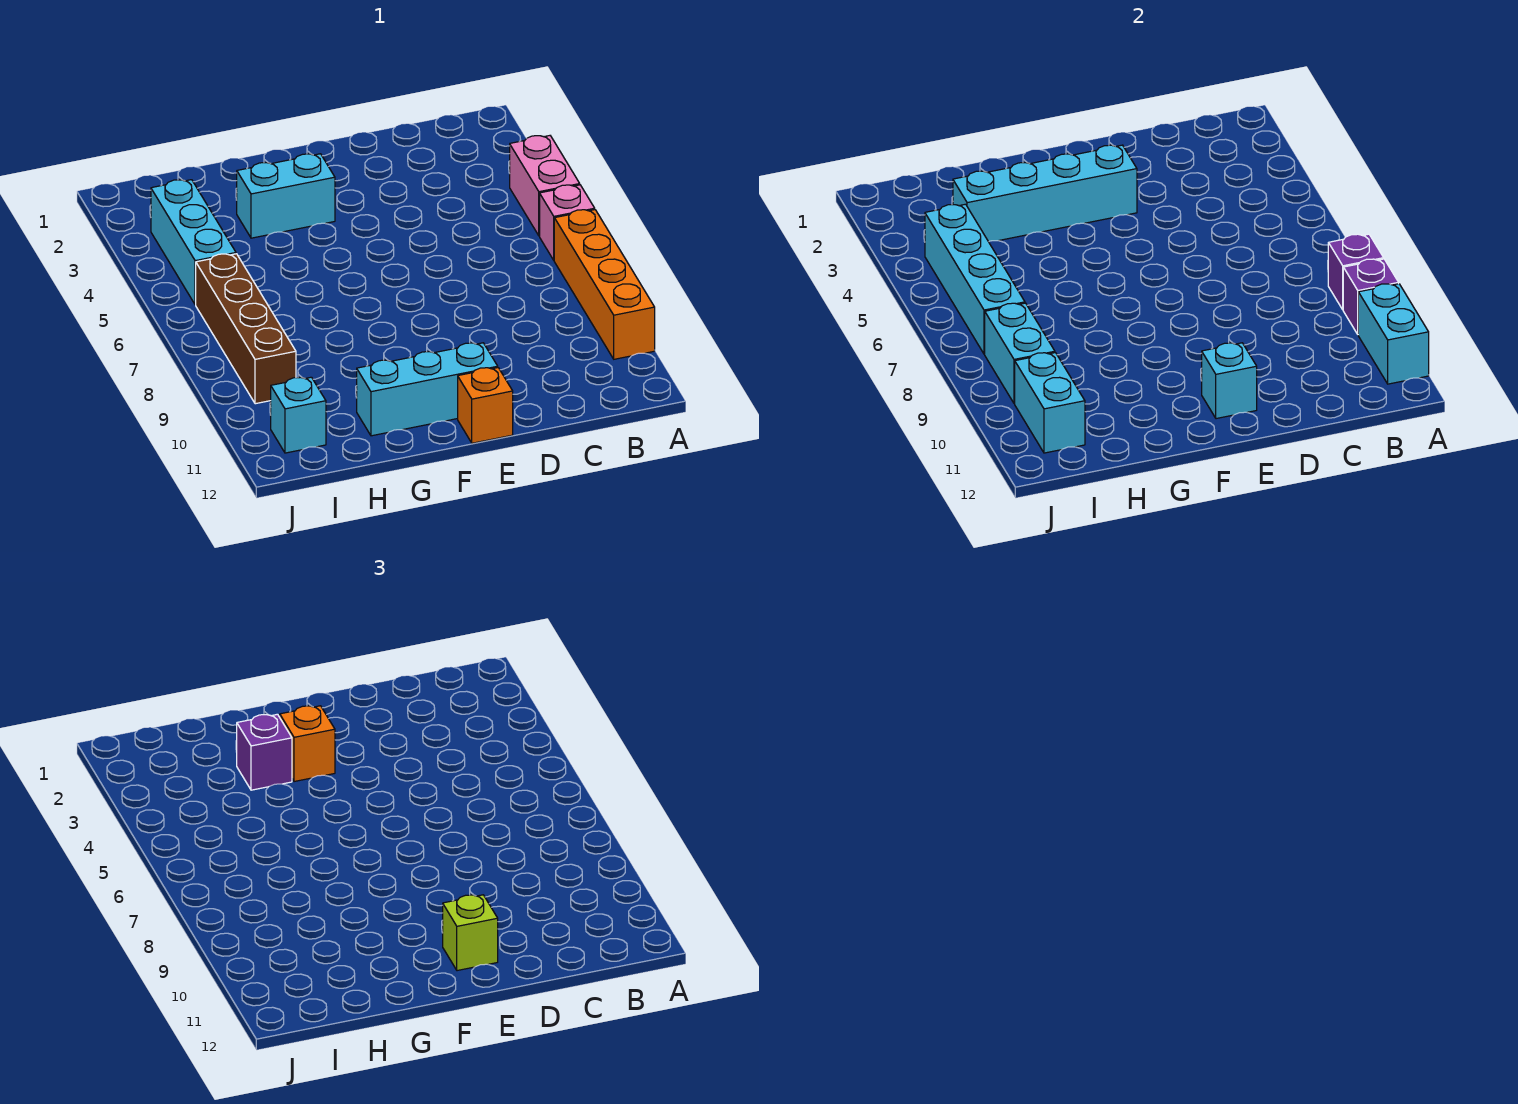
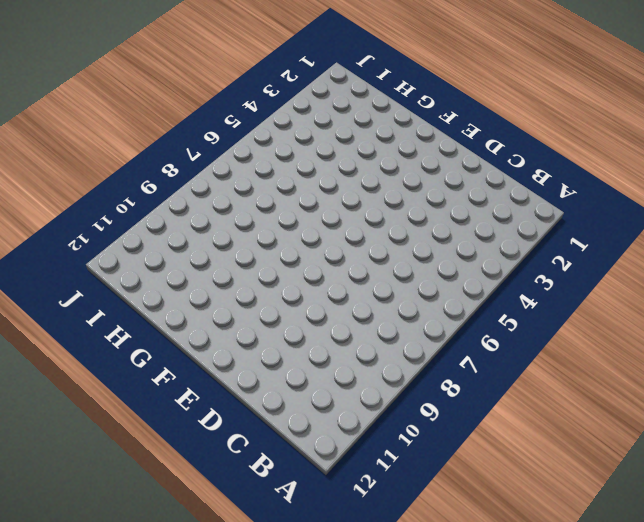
none -> pink brick A4:A5 level 1
none -> pink brick A6 level 1
none -> orange brick A7:A10 level 1

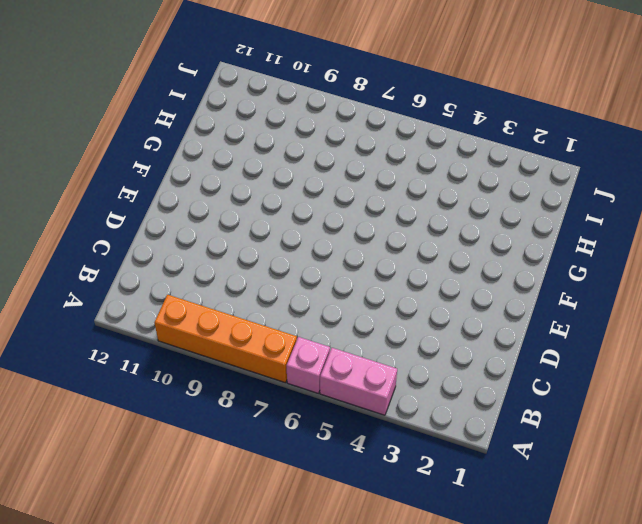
none -> cyan brick E11:G11 level 1
none -> orange brick E12 level 1
none -> cyan brick F3:G3 level 1

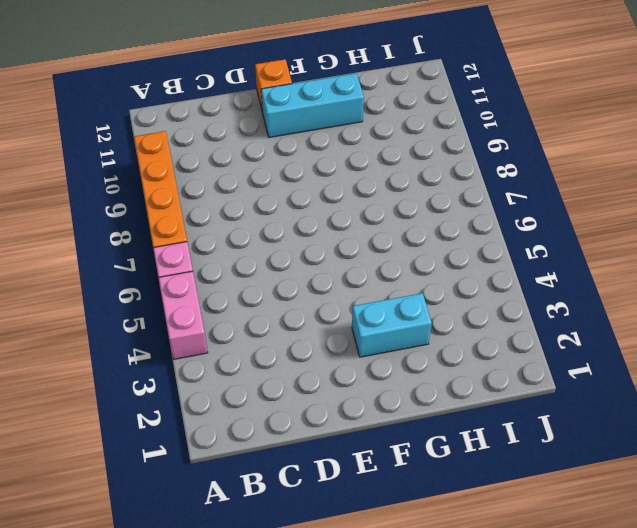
none -> cyan brick I3:I5 level 1
none -> brown brick I6:I9 level 1
none -> cyan brick I11 level 1

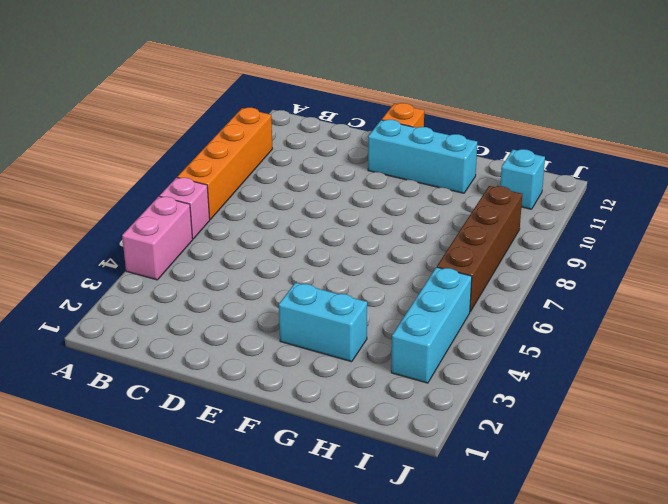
none -> purple brick A8 level 2
none -> purple brick A9 level 2
none -> cyan brick A10:A11 level 2

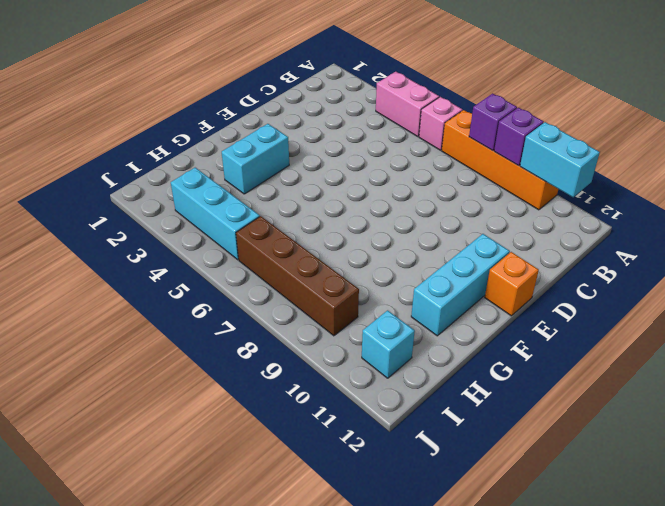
none -> cyan brick E3:H3 level 2
none -> cyan brick E11 level 2
none -> cyan brick I4:I7 level 2

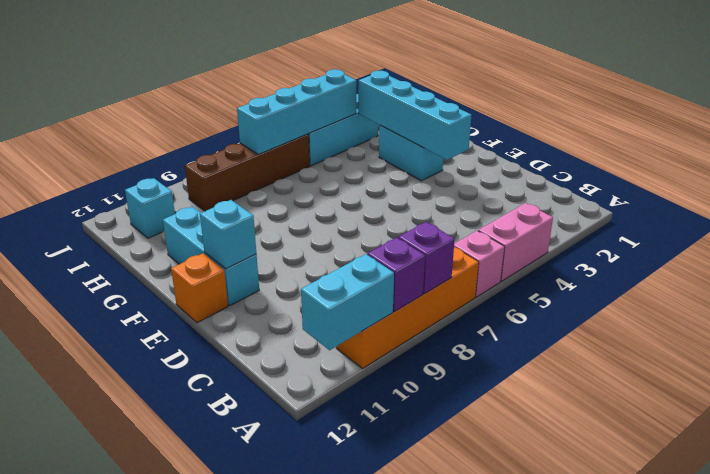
none -> cyan brick I8:I9 level 2
none -> cyan brick I10:I11 level 2
none -> lime brick E11 level 3

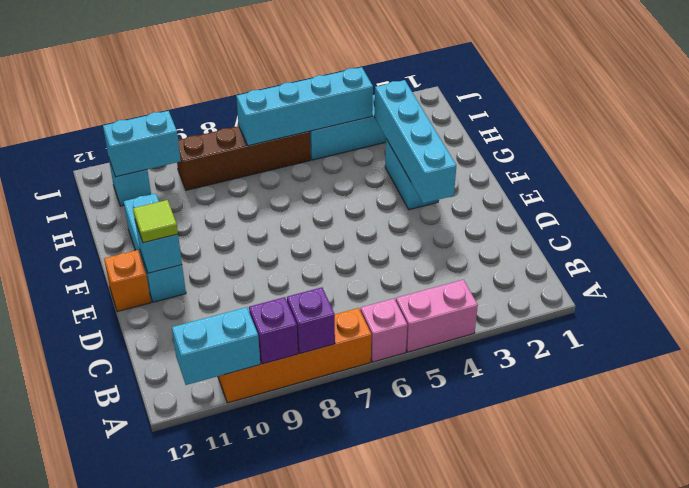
lime tile E11 level 3 -> lime brick E11 level 3
none -> cyan brick I8:I9 level 2
none -> orange brick F3 level 3
none -> purple brick G3 level 3

